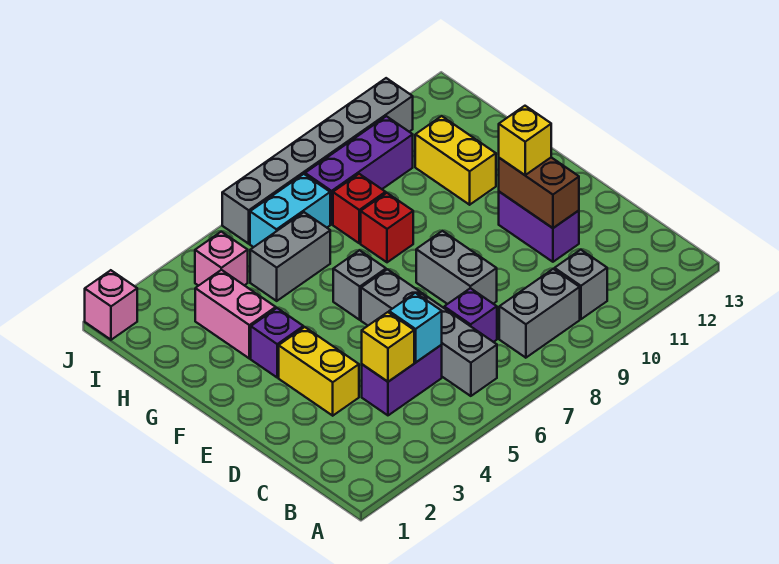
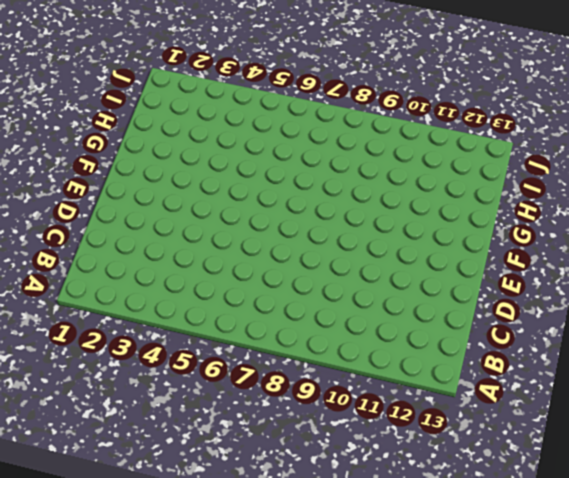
none -> grey brick B6:E6 level 1
none -> grey brick B8:B9 level 1
none -> grey brick B10 level 1

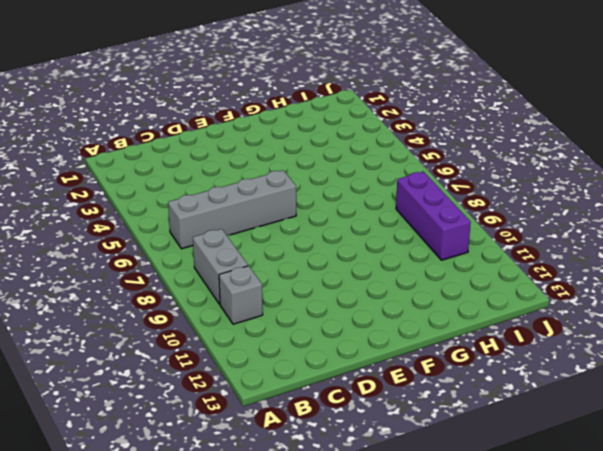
none -> purple brick C4:C5 level 1
none -> purple brick C7 level 1
none -> yellow brick D3:E3 level 1

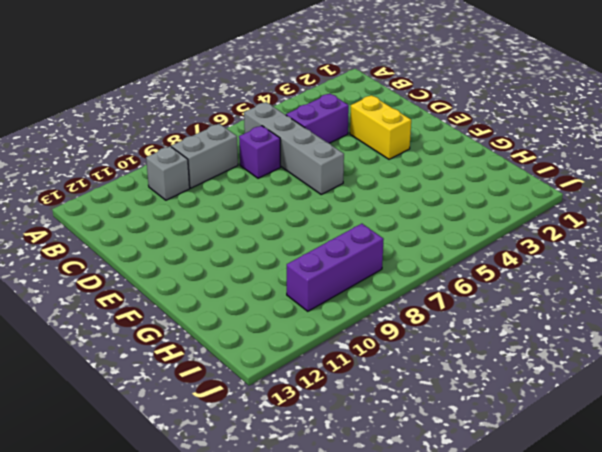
none -> grey brick D8:E8 level 1
none -> purple brick D11:E11 level 1
none -> purple brick F3 level 1

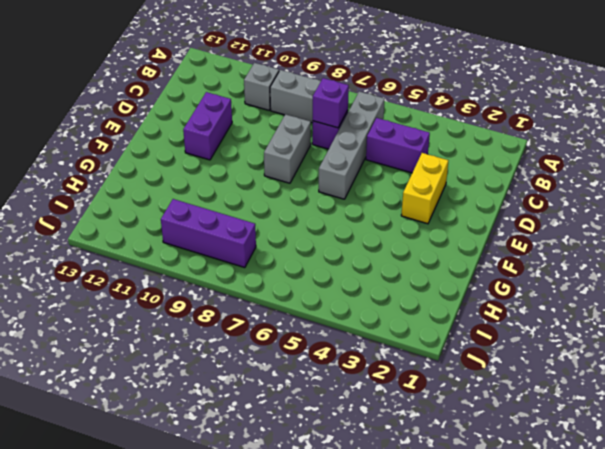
purple brick C7 level 2 -> purple brick F3 level 1
none -> grey brick F6 level 1
none -> pink brick G3:H3 level 1
none -> red brick G8 level 1

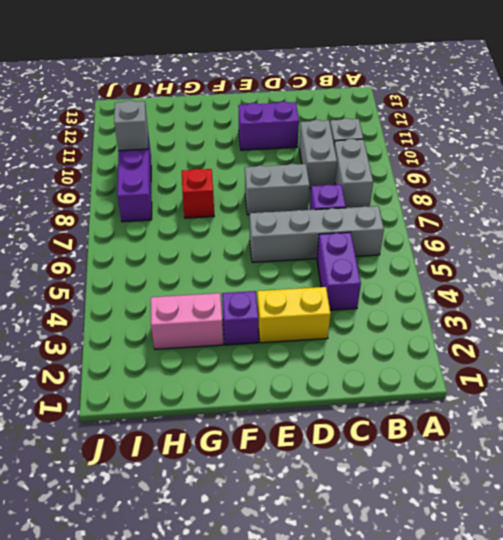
grey brick C9:C10 level 1 -> grey brick H5:H6 level 1
grey brick I10 level 2 -> grey brick F6 level 1
none -> yellow brick G11:H11 level 1
none -> red brick H8 level 1
none -> pink brick I4 level 1

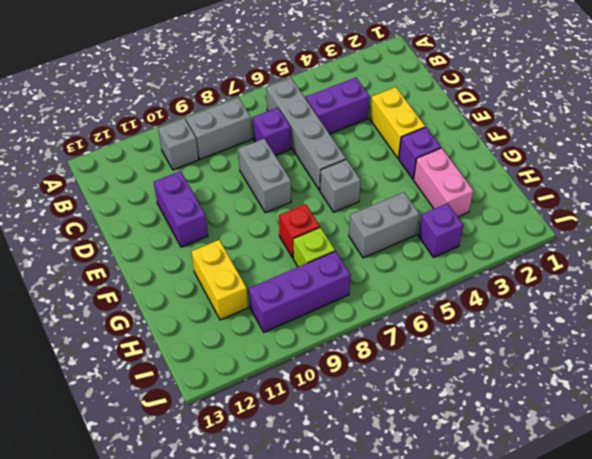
lime brick H8 level 1 -> red brick H8 level 1
purple brick I4 level 1 -> pink brick I4 level 1
none -> cyan brick I6:I7 level 1
none -> pink brick J1 level 1
none -> grey brick J6:J11 level 1

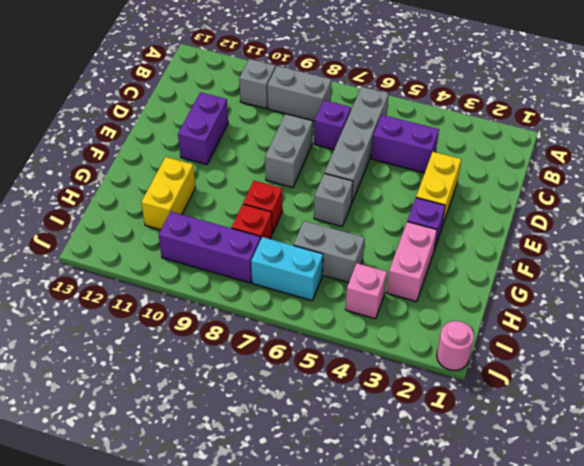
pink round brick J1 level 1 -> pink brick J1 level 1
none -> grey brick J6:J11 level 1
none -> yellow brick C4 level 2
none -> cyan brick C5 level 2

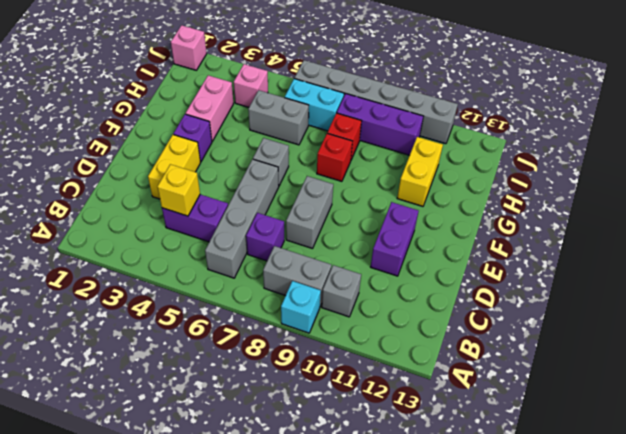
cyan brick A9 level 1 -> cyan brick C5 level 2
none -> brown brick D11:E11 level 2
none -> yellow brick E11 level 3

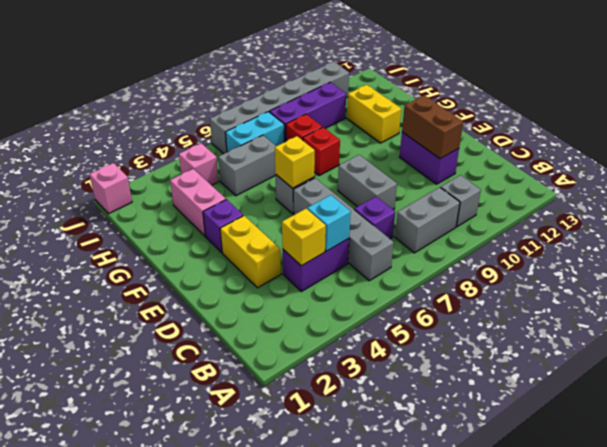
yellow brick F6 level 2 -> yellow brick E11 level 3

